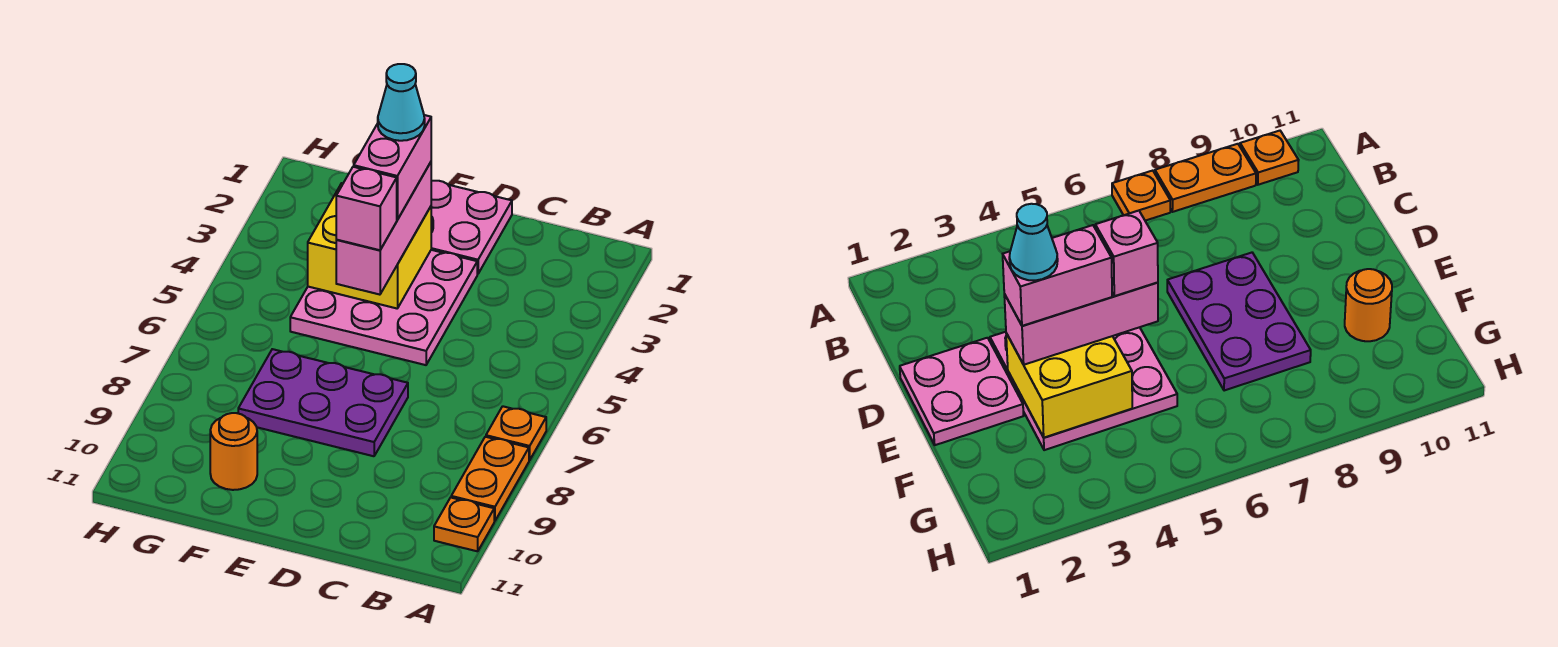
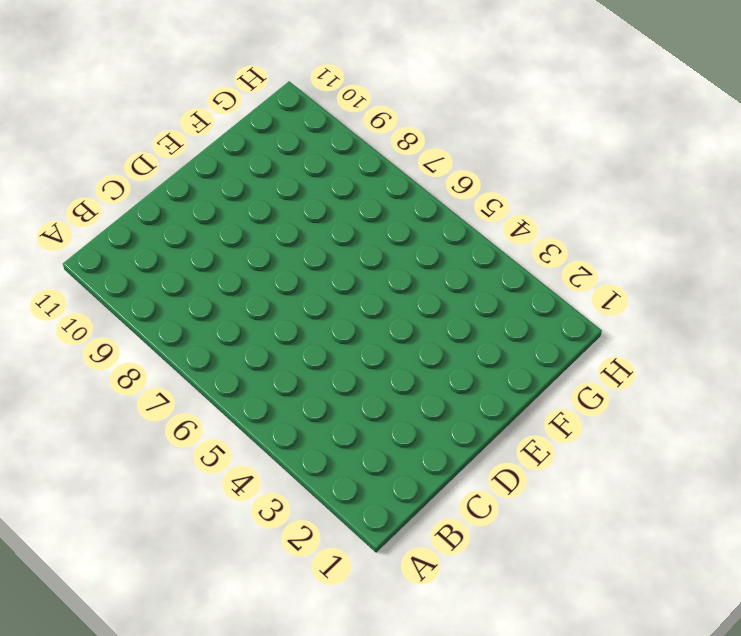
none -> orange plate A7 level 1
none -> orange plate A8:A9 level 1
none -> orange plate A10 level 1

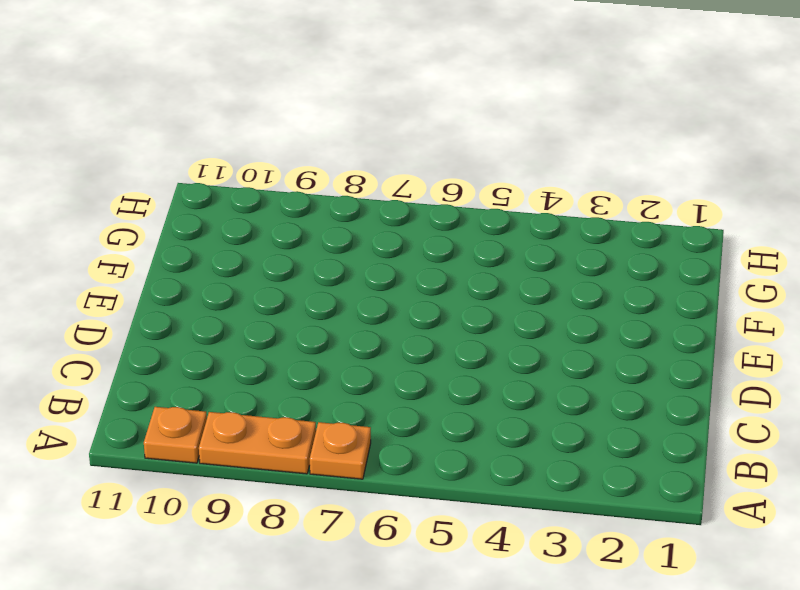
none -> pink plate D1:E2 level 1
none -> pink plate D3:F5 level 1
none -> purple plate D7:F8 level 1

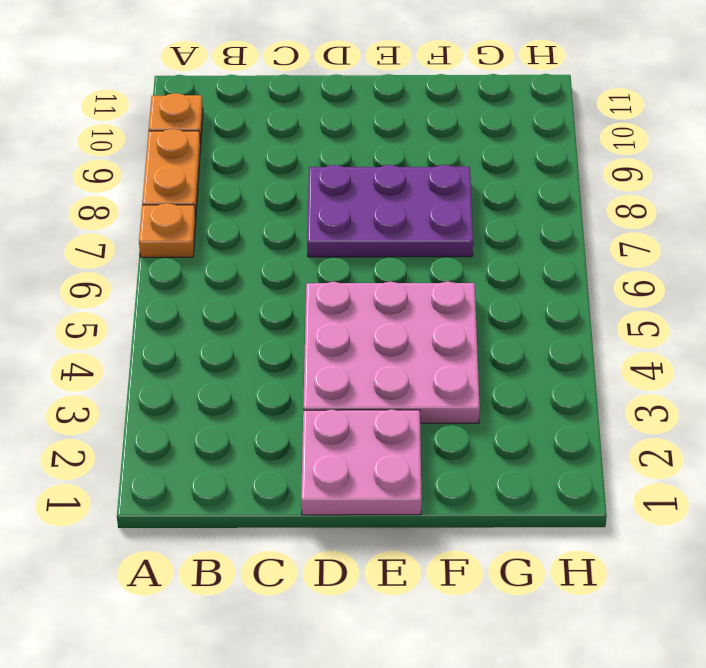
none -> orange round brick F10 level 1
none -> yellow brick E3:F4 level 2
none -> pink brick E3:E5 level 3

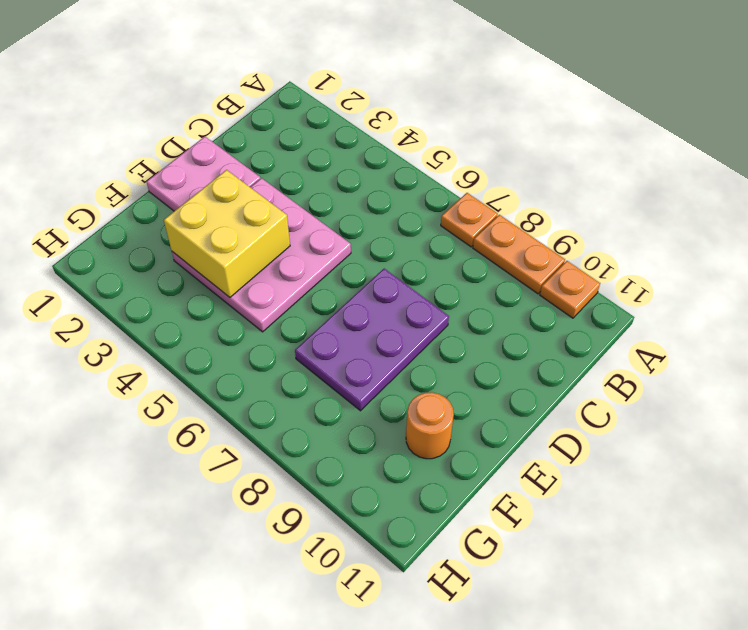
none -> pink brick E3:E5 level 3
none -> pink brick E3:E4 level 4
none -> pink brick E5 level 4

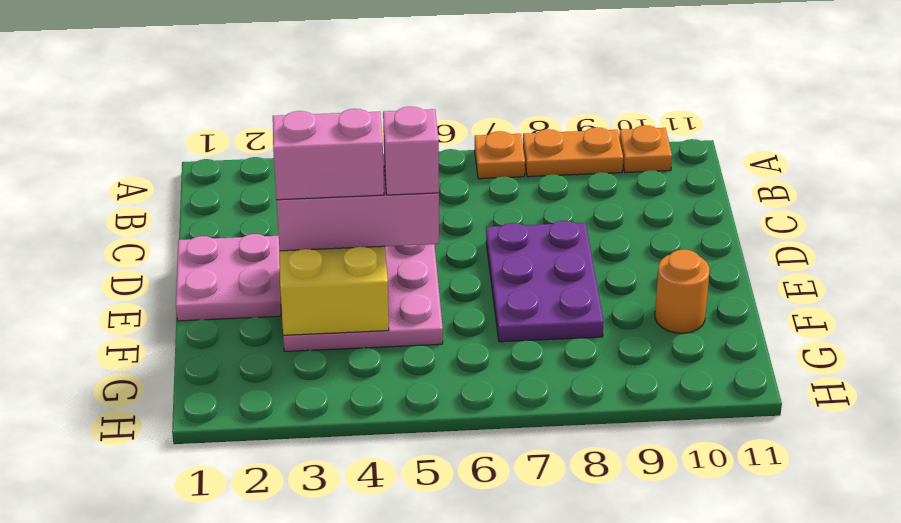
none -> cyan cone E3 level 5

